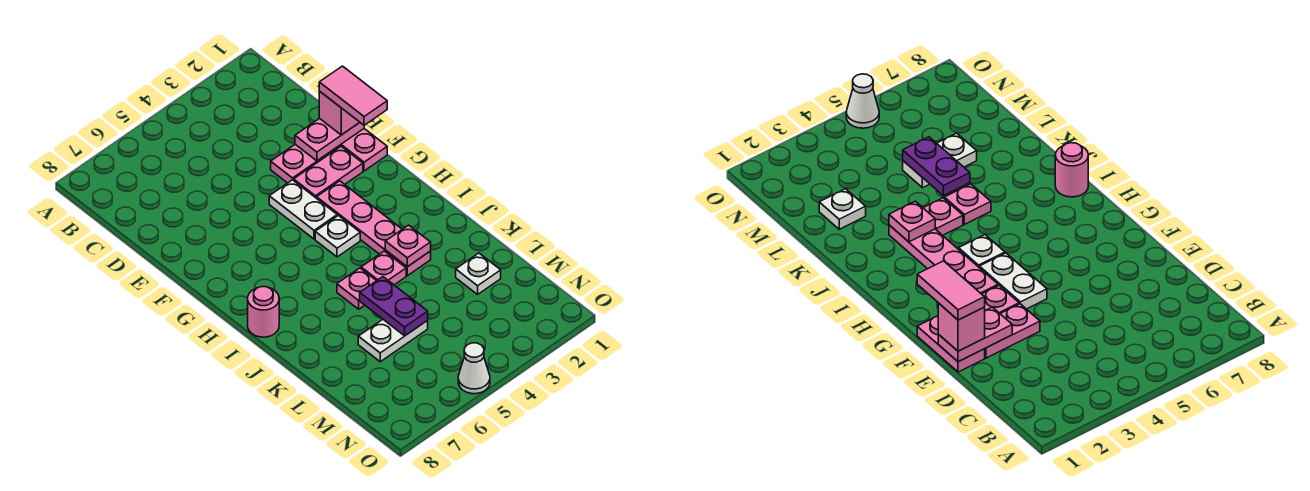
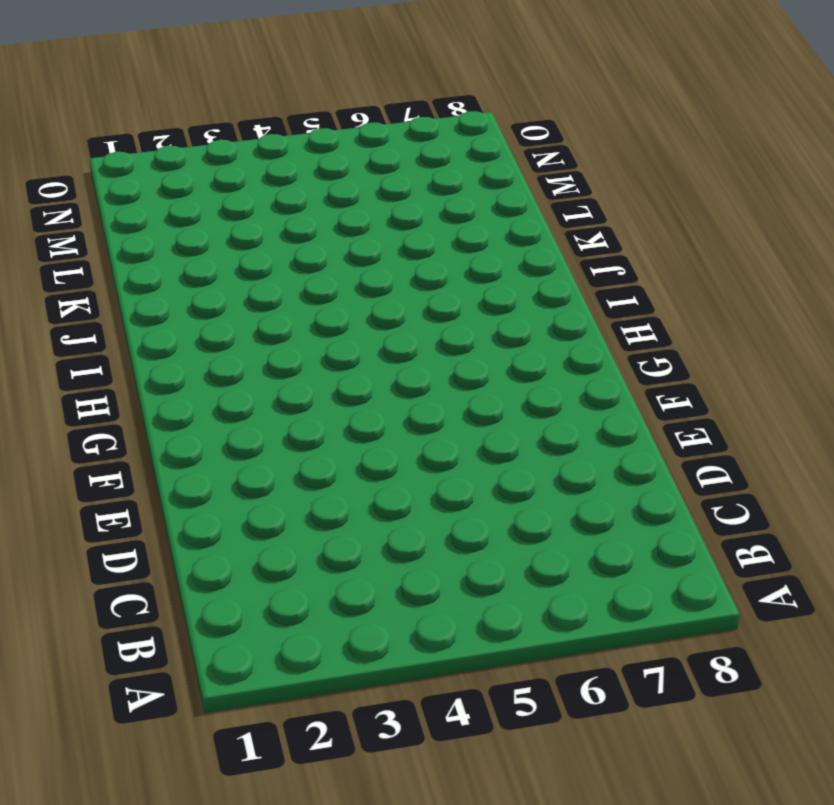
none -> pink plate E1:F1 level 1
none -> pink plate E2:E3 level 1
none -> pink plate F2:F3 level 1

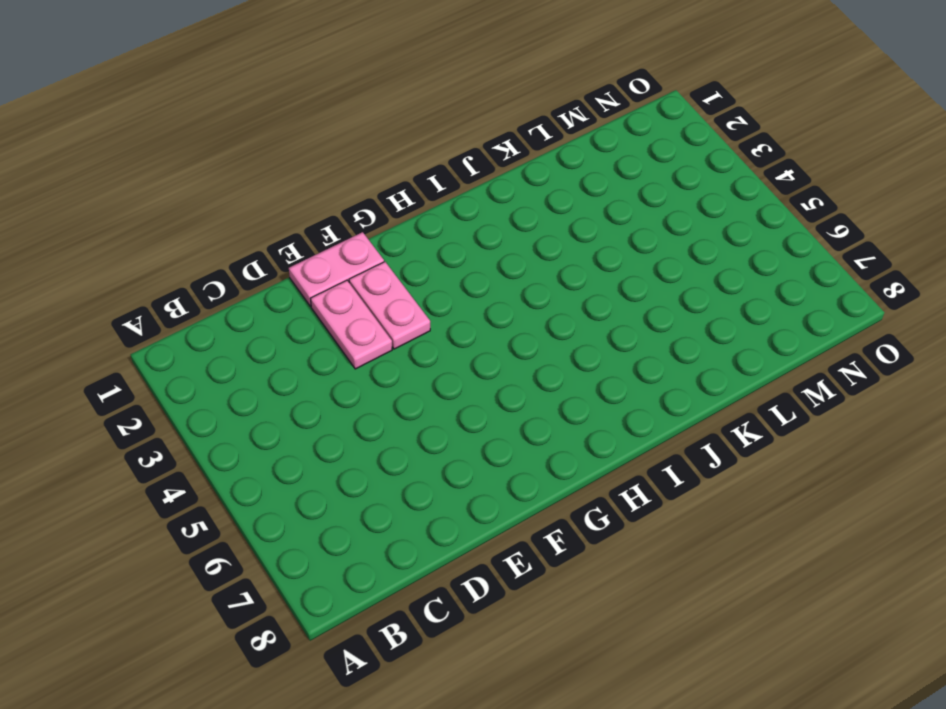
none -> white plate F4:G4 level 1
none -> pink plate G3:J3 level 1
none -> white plate H4 level 1

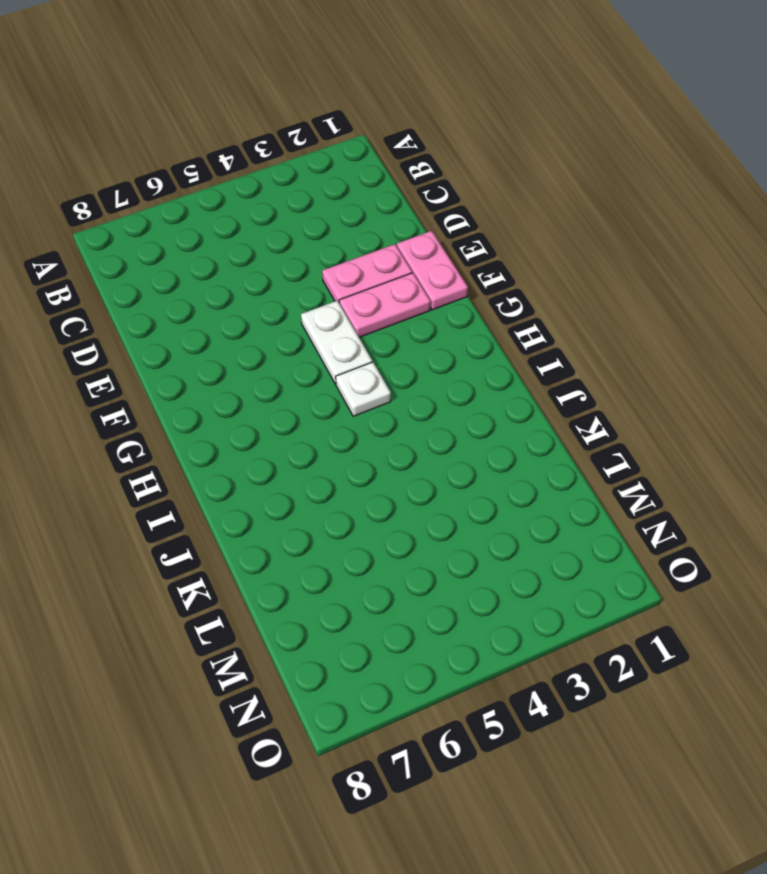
none -> pink plate G3:J3 level 1
none -> pink round brick I8 level 1
none -> pink plate J4 level 1

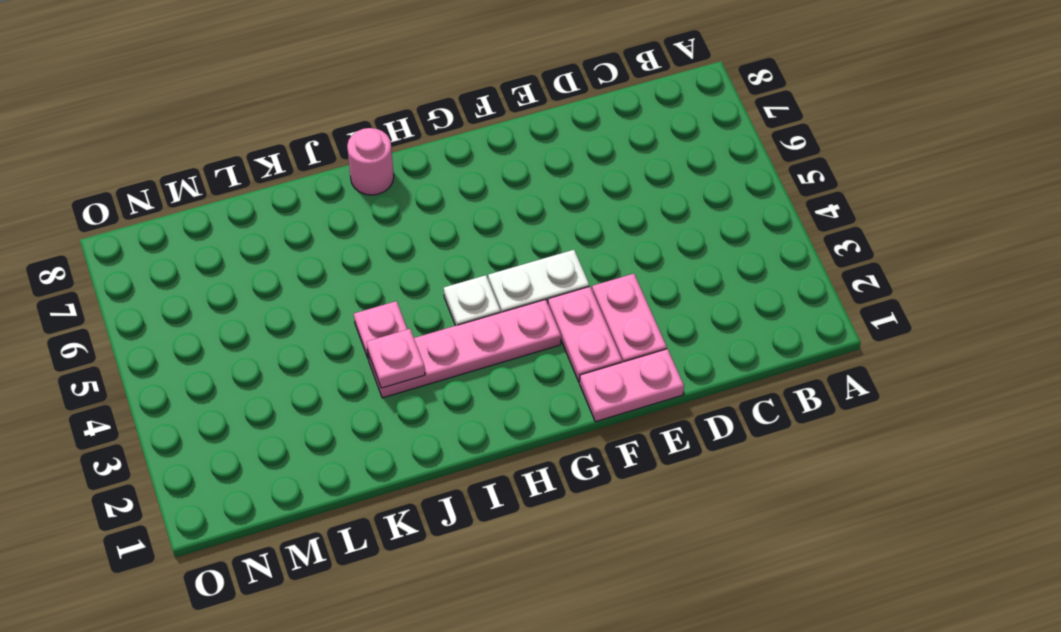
none -> pink plate J5 level 1
none -> white plate L2 level 1
none -> white plate L5:L6 level 1

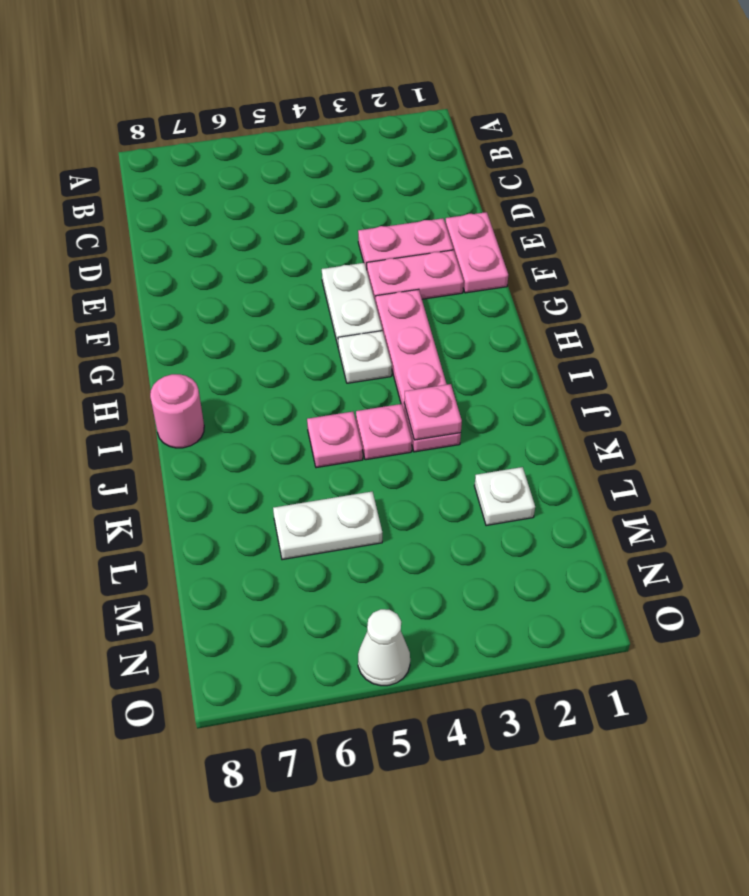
none -> pink plate E1:E2 level 2
none -> purple plate K5:L5 level 2
none -> pink brick E1 level 3

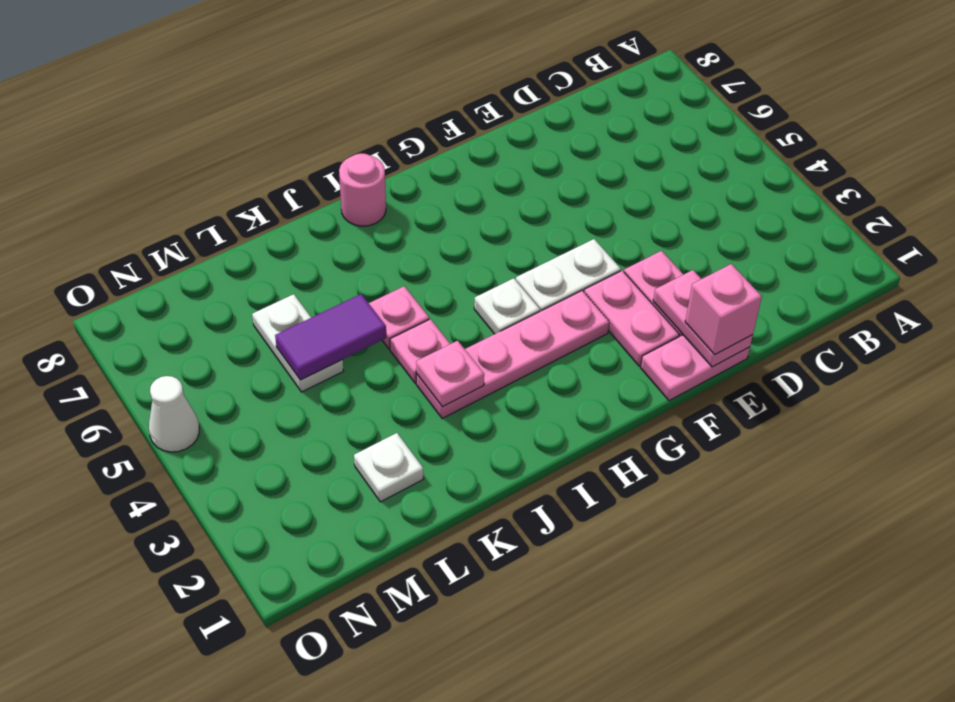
purple tile K5:L5 level 2 -> purple plate K5:L5 level 2
none -> pink tile E1:F1 level 4

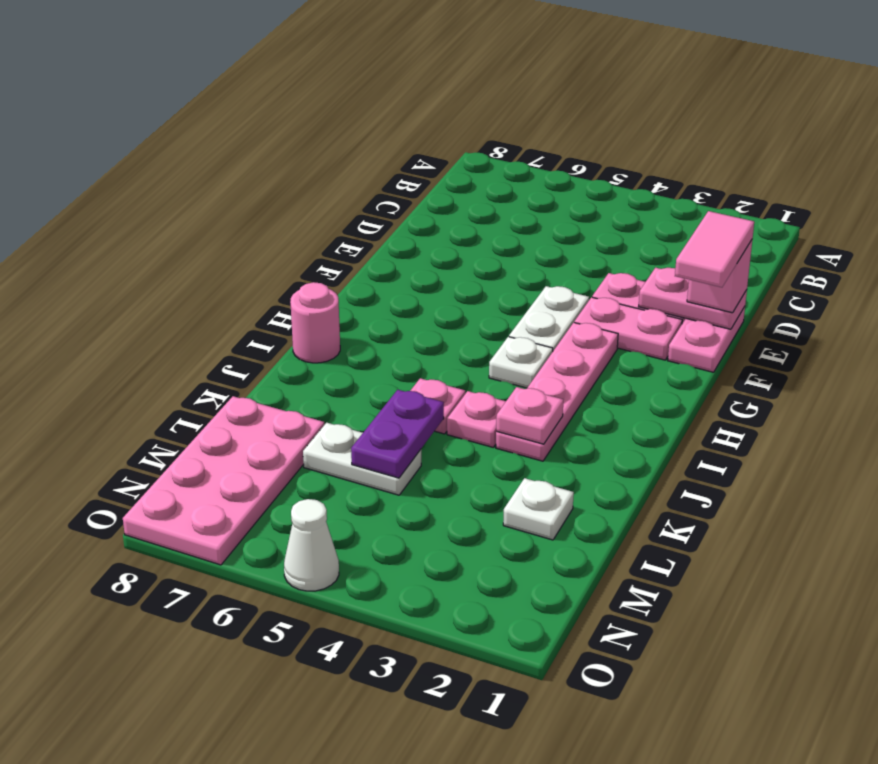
pink plate L7:O8 level 1 -> none

